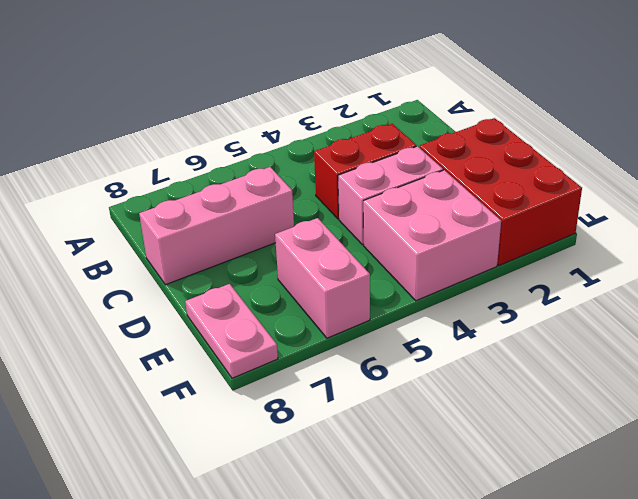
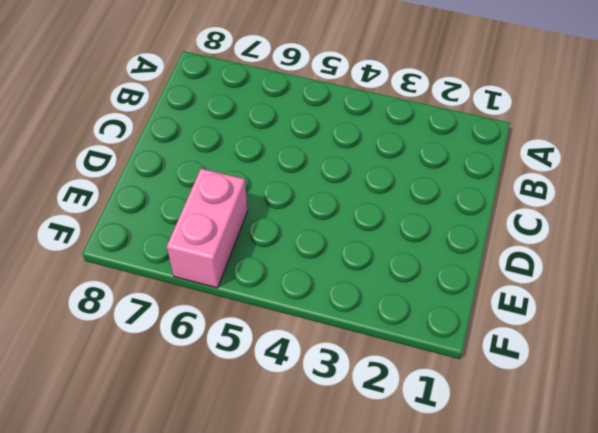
none -> red brick C3:C4 level 1
none -> pink brick C6:C8 level 1

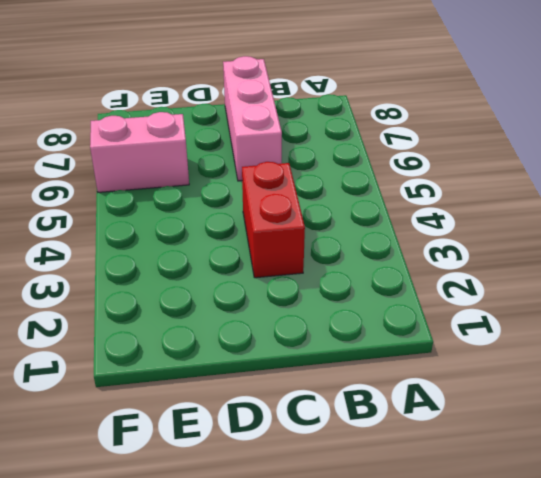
none -> red brick D1:F2 level 1
none -> pink brick D3:D4 level 1

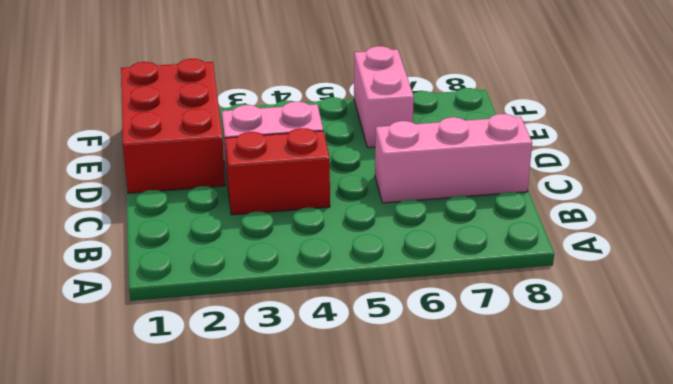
none -> pink brick E3:F4 level 1
none -> pink plate E8:F8 level 1

